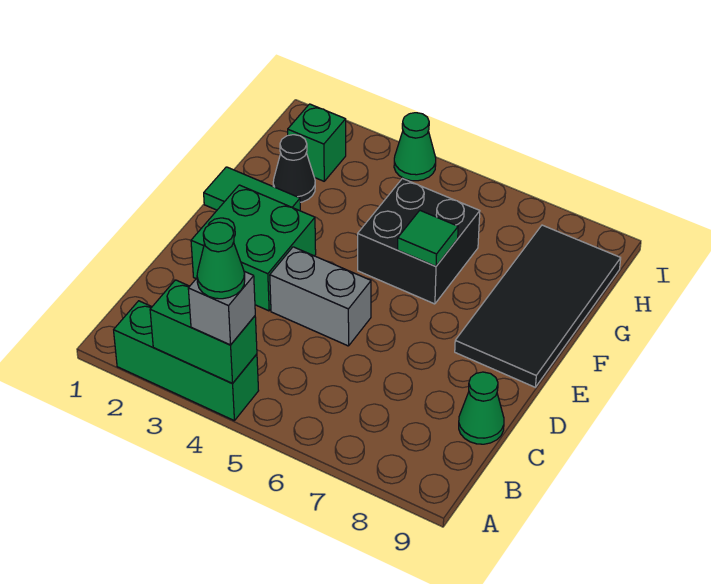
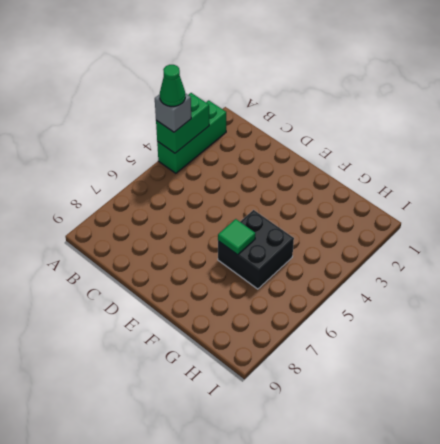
none -> green cone C9 level 1
none -> green brick D2:E3 level 1
none -> grey brick D4:D5 level 1

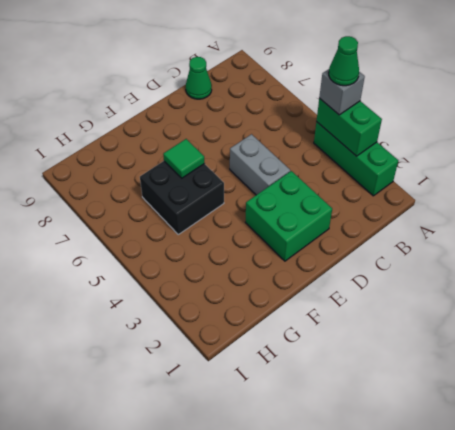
none -> black tile E8:H9 level 1
none -> green tile F1:F2 level 1
none -> black cone G2 level 1

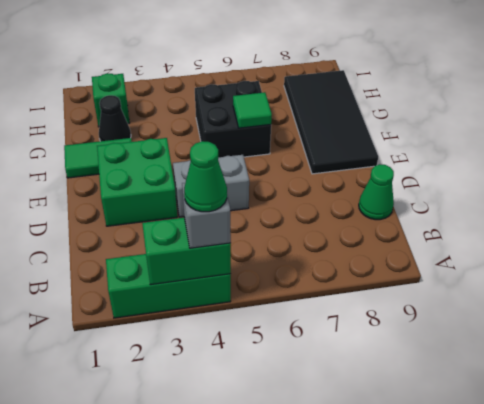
none -> green cone I4 level 1

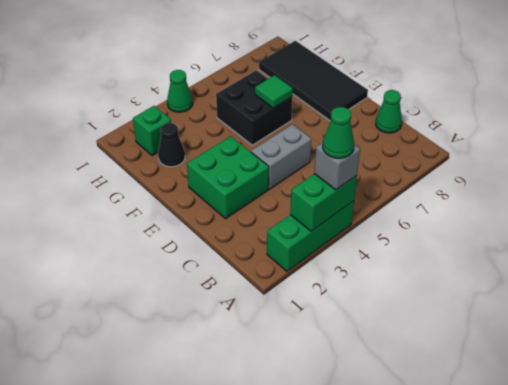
none -> green tile F1:F2 level 1

